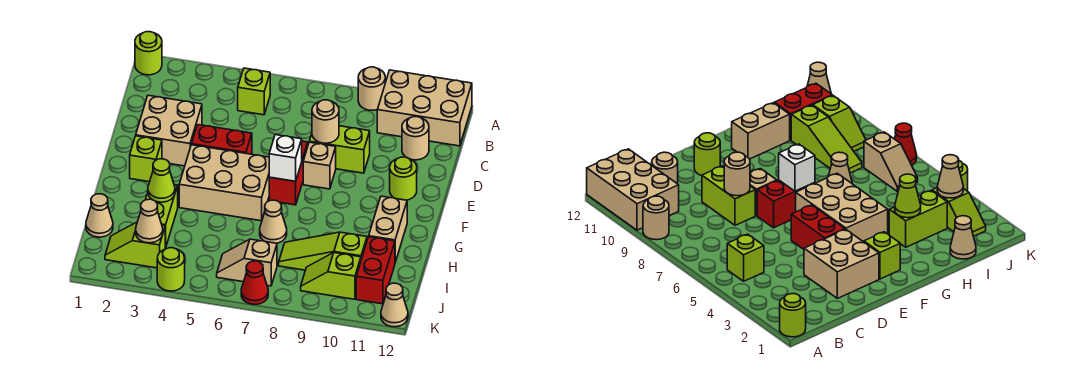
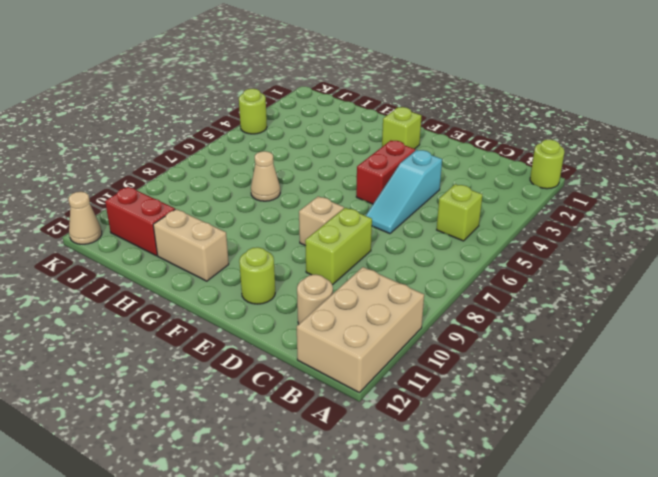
cyan slope D4:D6 level 1 top 4 -> none
none -> tan round brick A9 level 1
none -> tan brick D2:E3 level 1
none -> red brick E7:F7 level 1

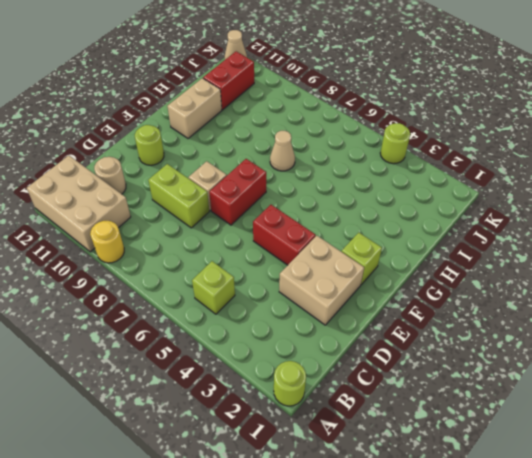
yellow round brick A9 level 1 -> tan round brick A9 level 1
none -> tan brick F4:G6 level 1
none -> lime brick H3:I3 level 1
none -> tan cone I1 level 1

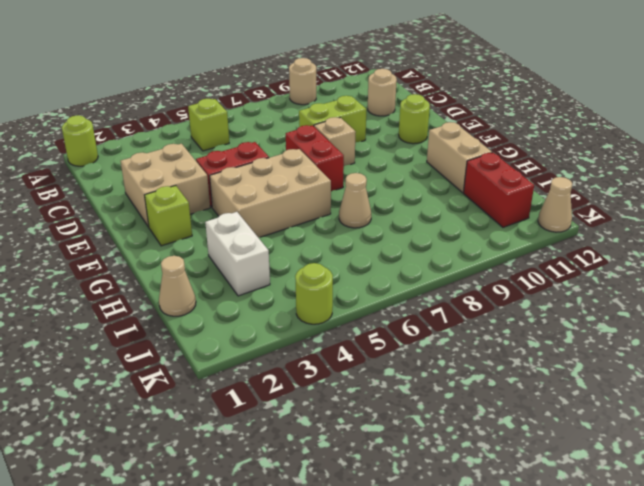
white brick H3:I3 level 1 -> lime brick H3:I3 level 1
none -> tan brick A10:B12 level 1
none -> lime slope I8:I10 level 1 top 10
none -> lime slope J2:J3 level 1 top 3

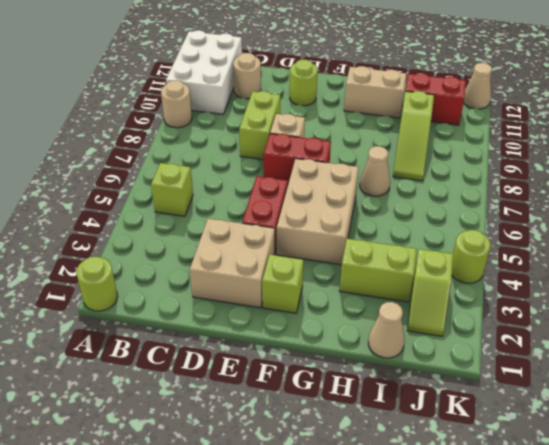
white brick A10:B12 level 1 -> tan brick A10:B12 level 1
none -> tan slope J6:J7 level 1 top 7
none -> lime slope J9:J10 level 1 top 10
none -> red cone K7 level 1

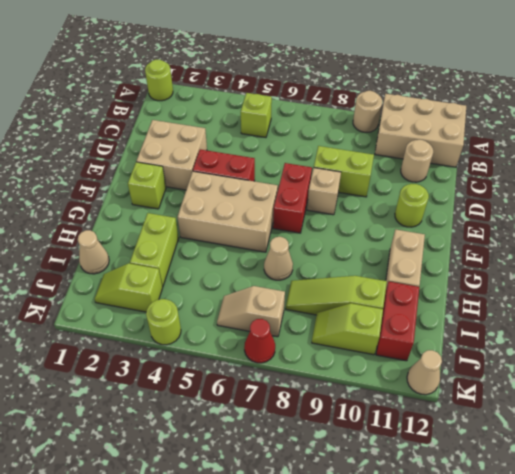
none -> tan round brick D8 level 2
none -> white brick F7 level 2
none -> lime cone H3 level 2

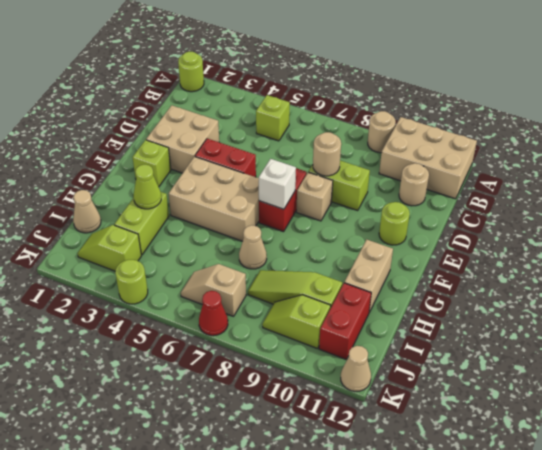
none -> tan cone J3 level 2

